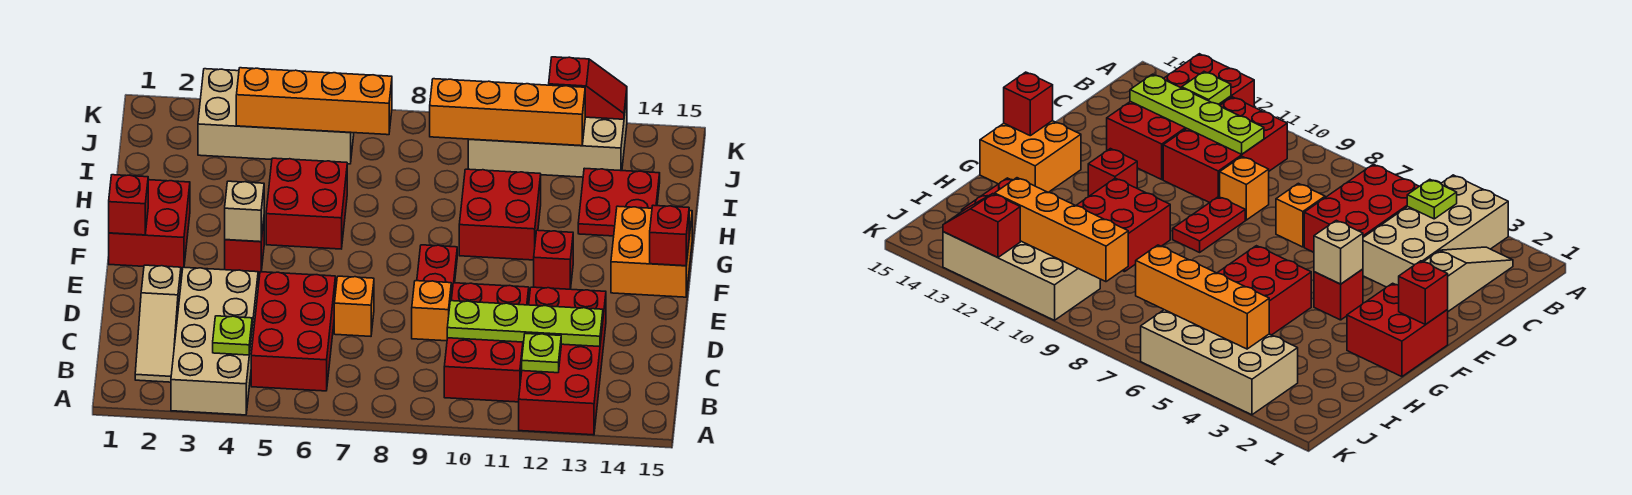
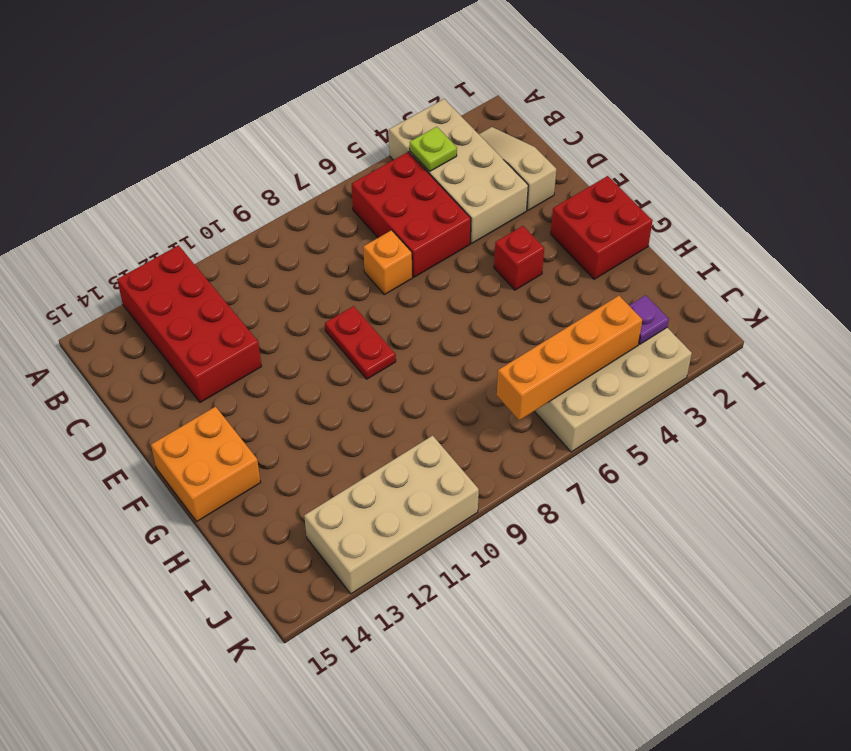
purple plate J3 level 2 -> none
none -> red brick B10:D11 level 1
none -> orange brick D9 level 1
none -> red brick F12 level 1

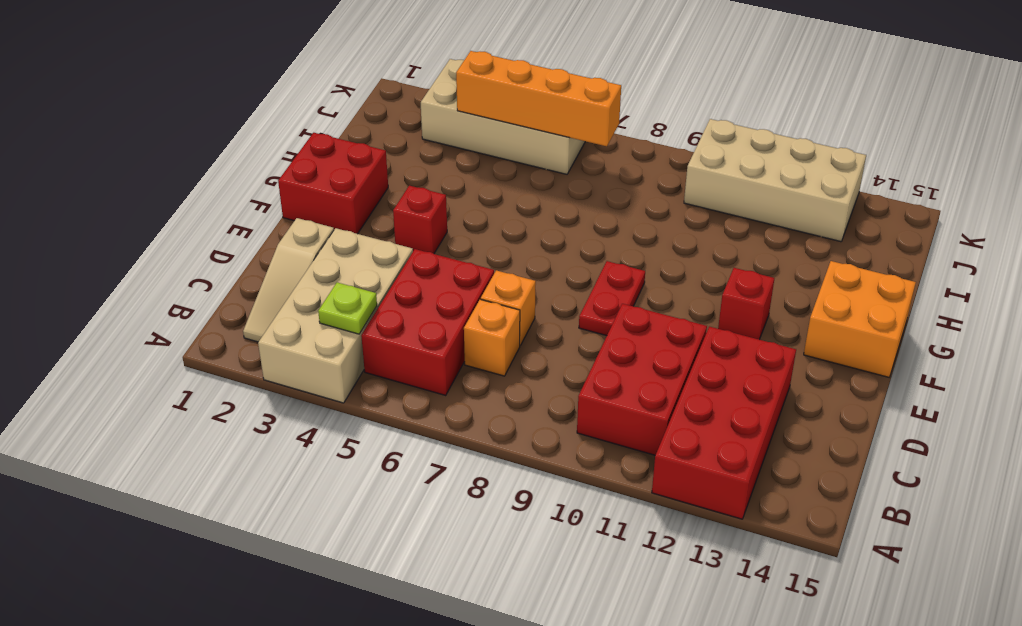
orange brick C7 level 1 -> orange brick D9 level 1
none -> red brick G5:H6 level 1
none -> red brick G10:H11 level 1
none -> red plate H13:I14 level 1

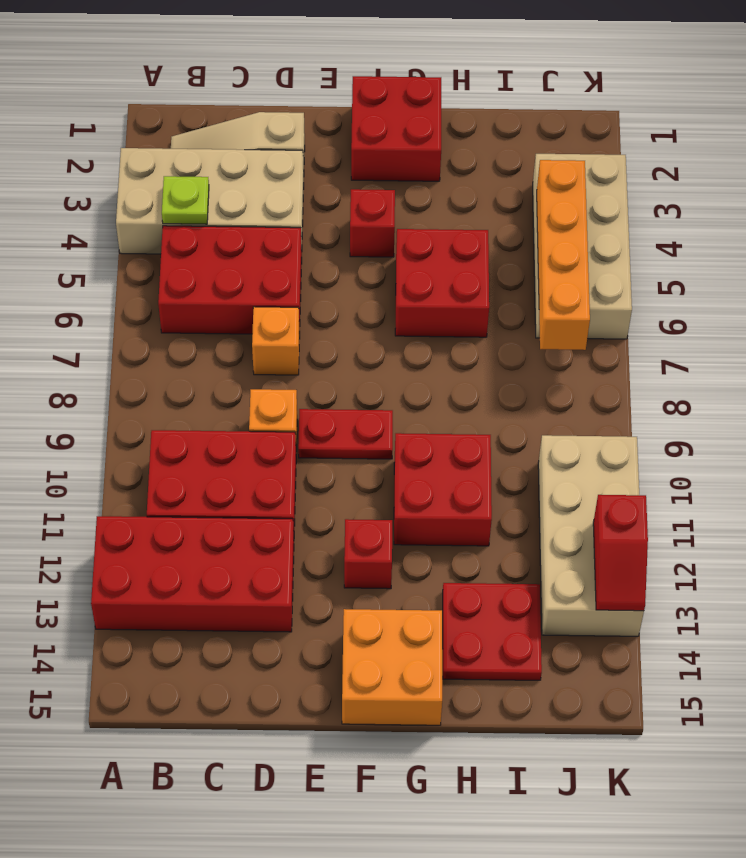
none -> lime plate B12 level 2
none -> lime plate C10:C13 level 2
none -> red brick F1 level 2

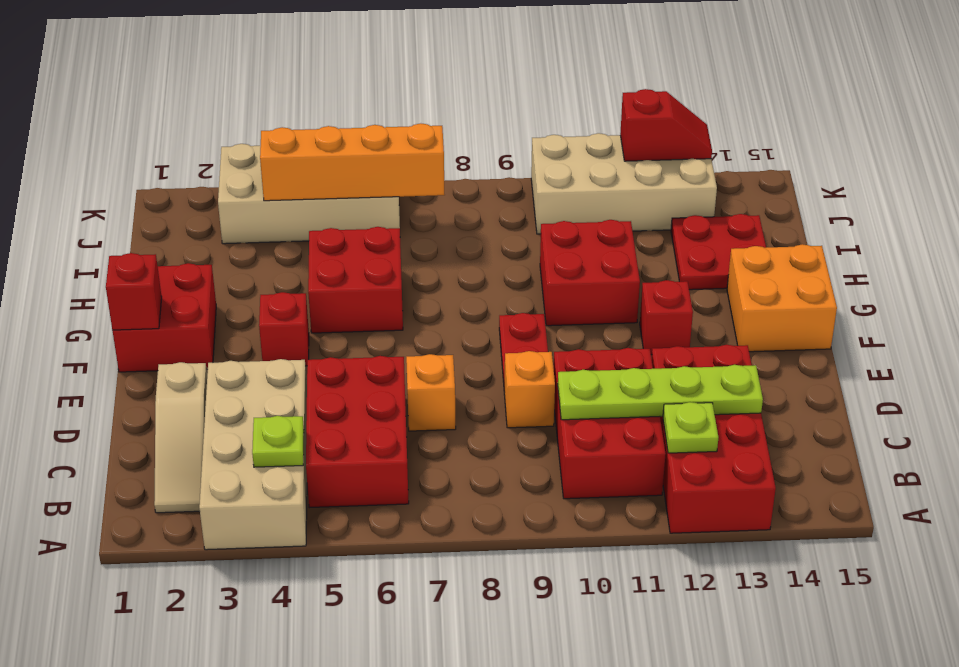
none -> tan brick F4 level 2
none -> red brick F15 level 2
none -> orange brick J9:J12 level 2

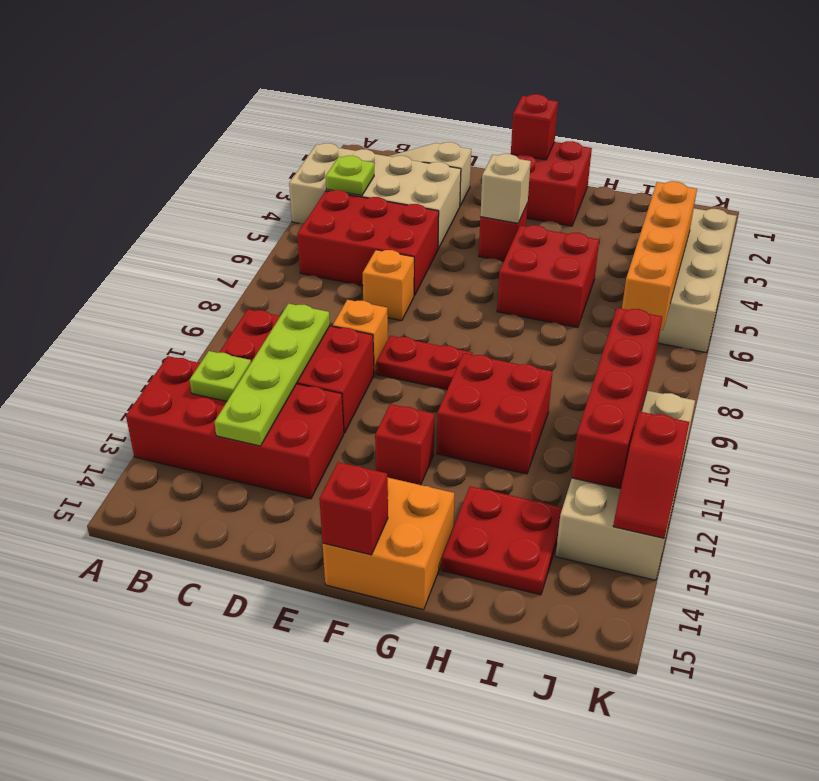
red brick J9:J12 level 2 -> orange brick J9:J12 level 2

